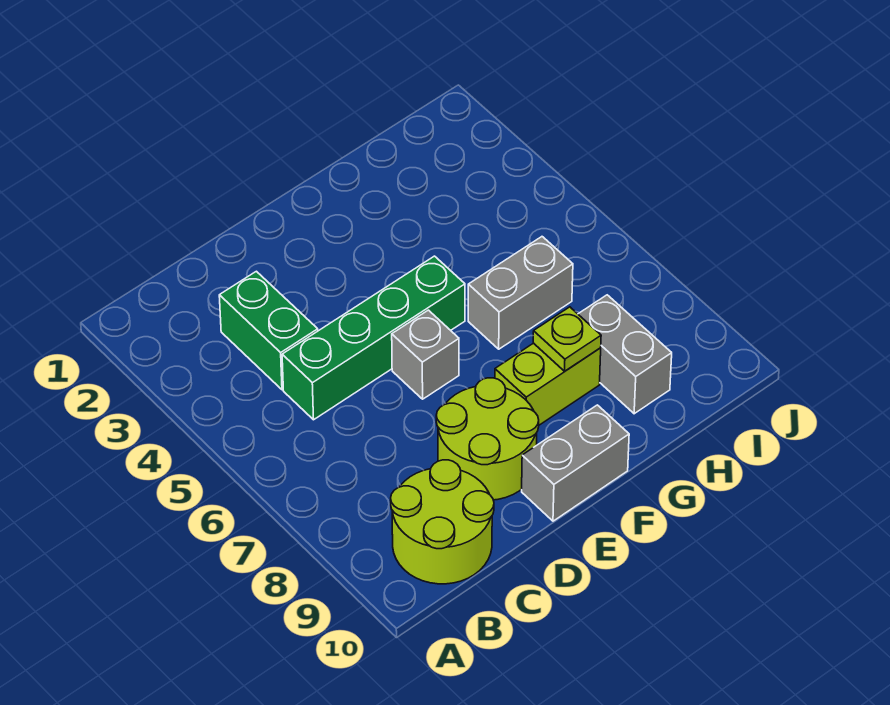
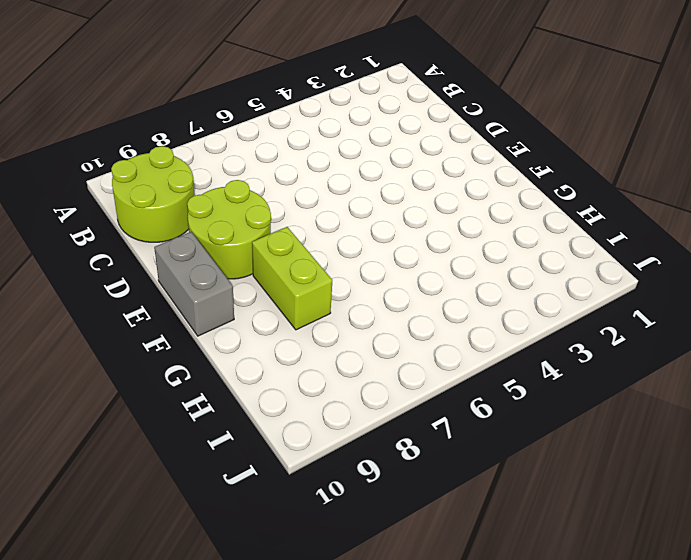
none -> green brick C3:C4 level 1
none -> green brick C5:F5 level 1

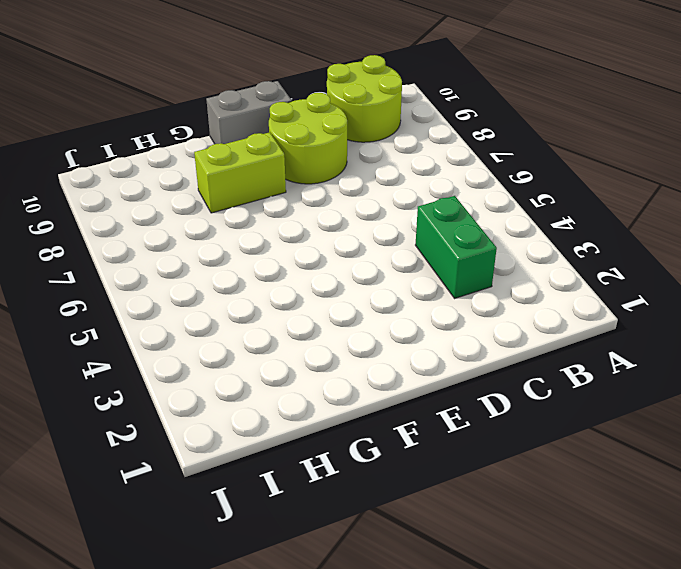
none -> green brick C5:F5 level 1
none -> grey brick E6 level 1

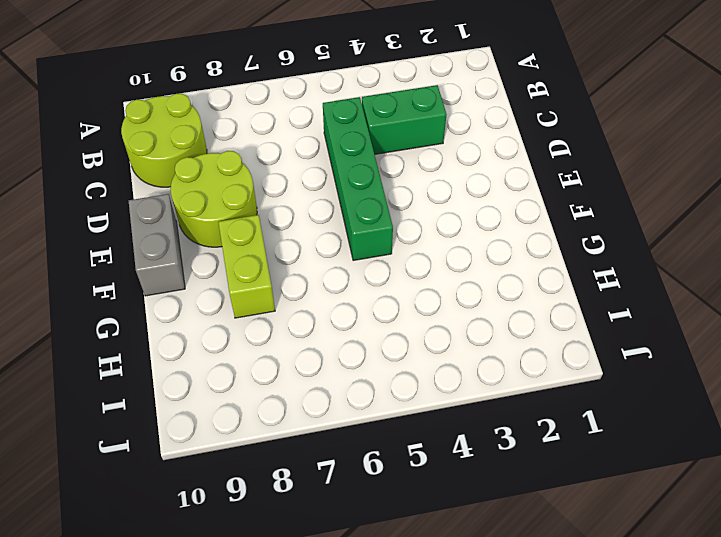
none -> grey brick E6 level 1
none -> grey brick G6:H6 level 1

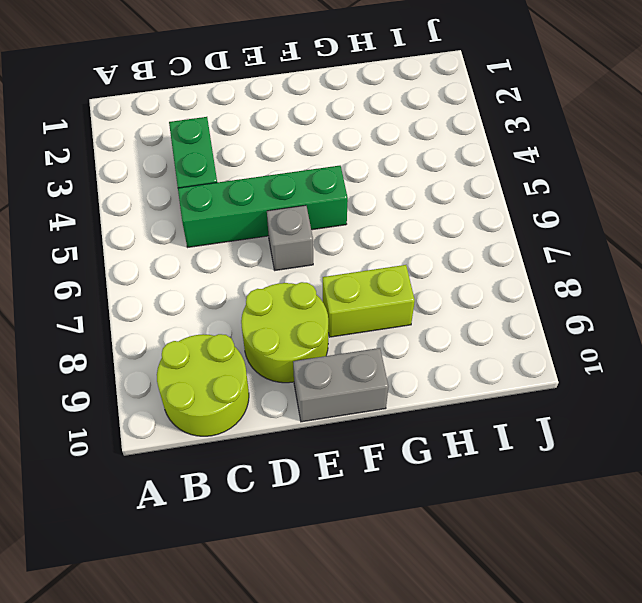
none -> grey brick G6:H6 level 1
none -> grey brick H8:H9 level 1

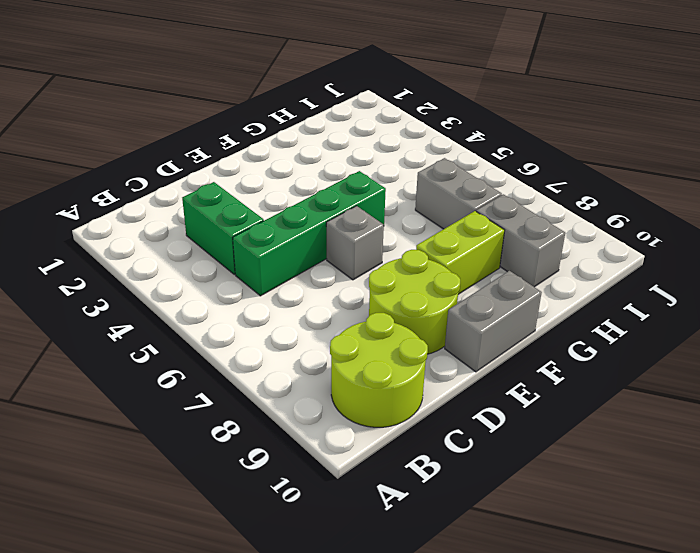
grey brick H6:H7 level 1 -> grey brick G6:H6 level 1
none -> lime plate G8 level 2

